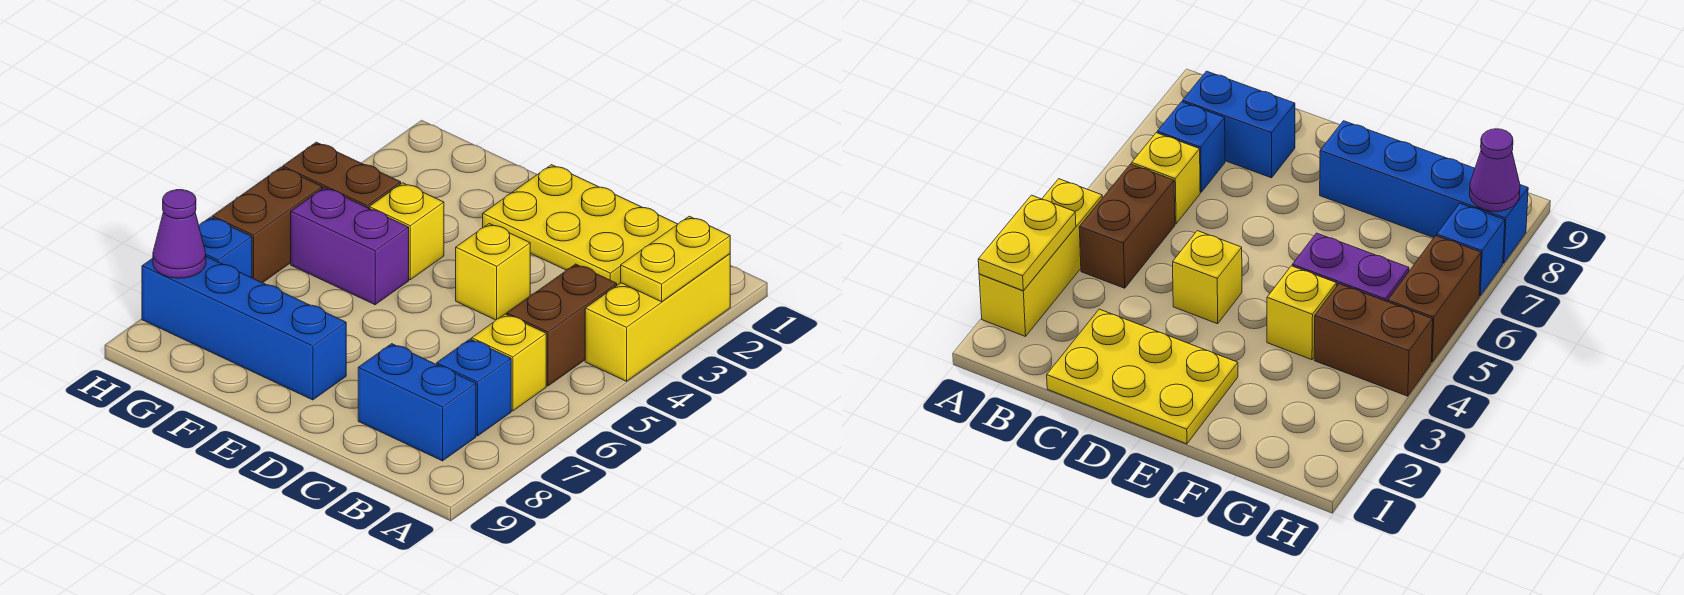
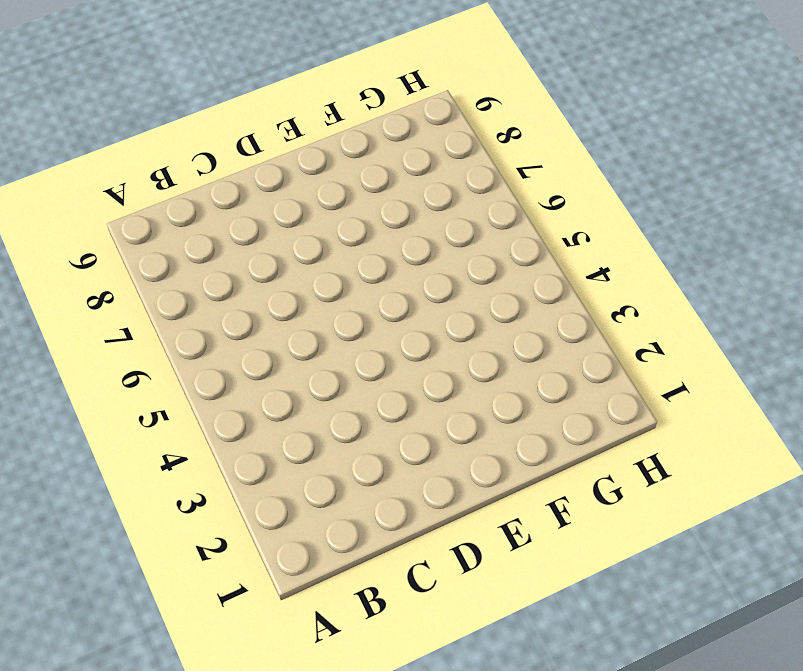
none -> yellow brick A2:A4 level 1
none -> brown brick B4:B5 level 1
none -> yellow brick B6 level 1

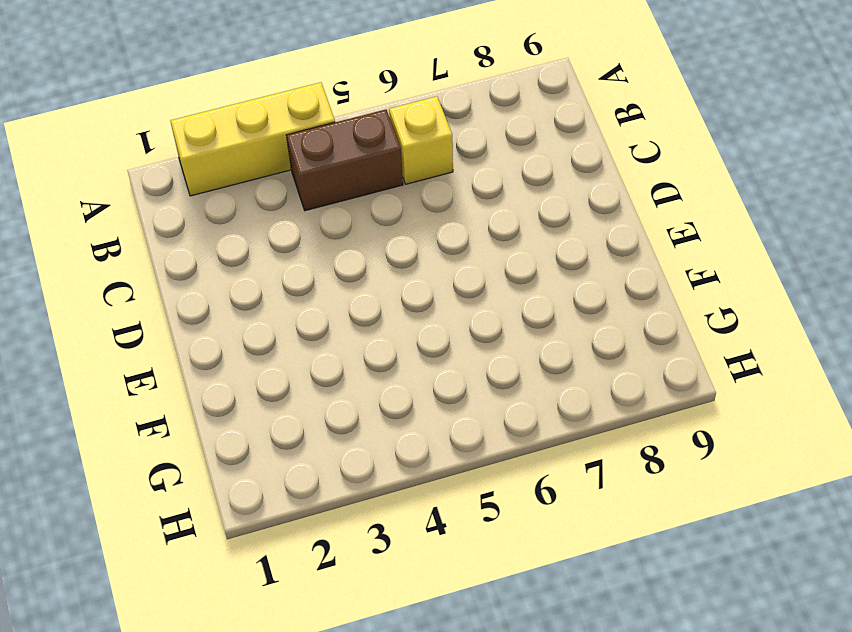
none -> blue brick B7 level 1
none -> blue brick B8:C8 level 1
none -> yellow plate C1:E2 level 1

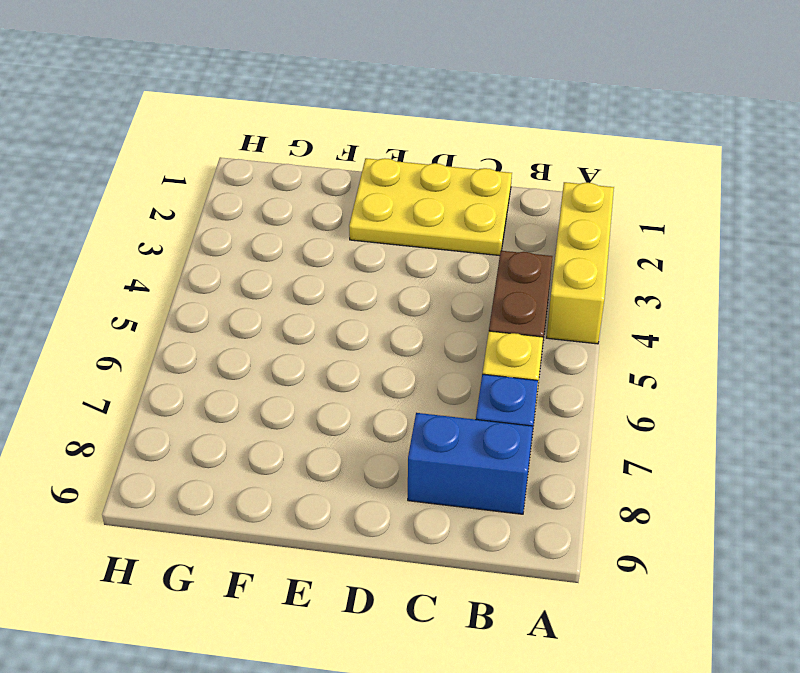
none -> yellow brick D4 level 1
none -> blue brick E8:H8 level 1
none -> yellow brick F4 level 1

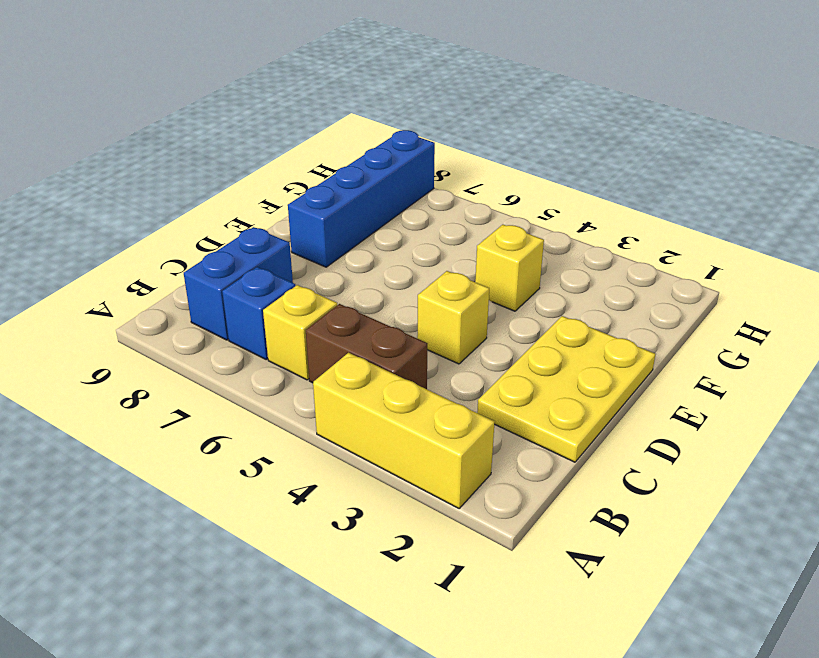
none -> purple brick F5:G5 level 1
none -> brown brick G4:H4 level 1
none -> brown brick H5:H6 level 1

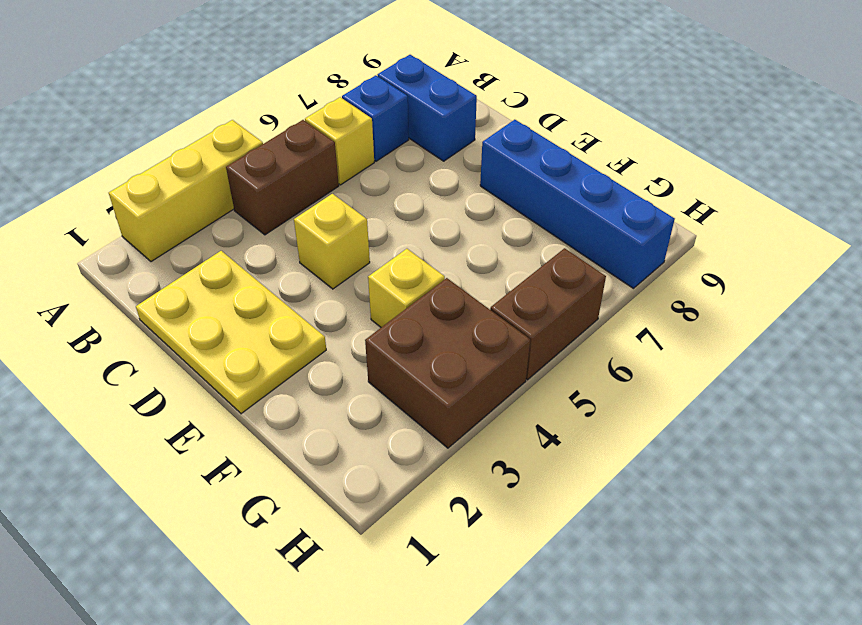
brown brick G3:H4 level 1 -> brown brick G4:H4 level 1
none -> purple brick F5:G5 level 1
none -> blue brick H7 level 1
none -> yellow plate A2:A3 level 2

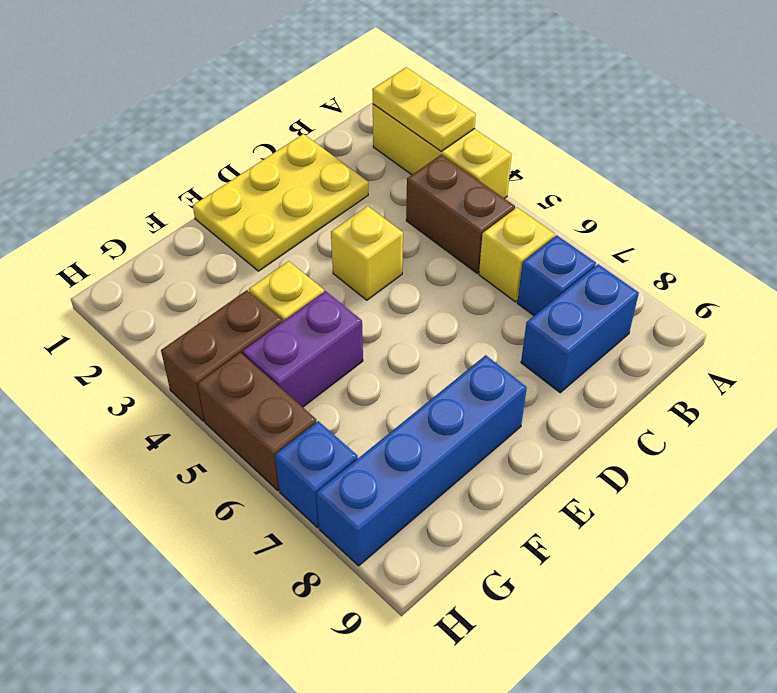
none -> purple cone H8 level 2

